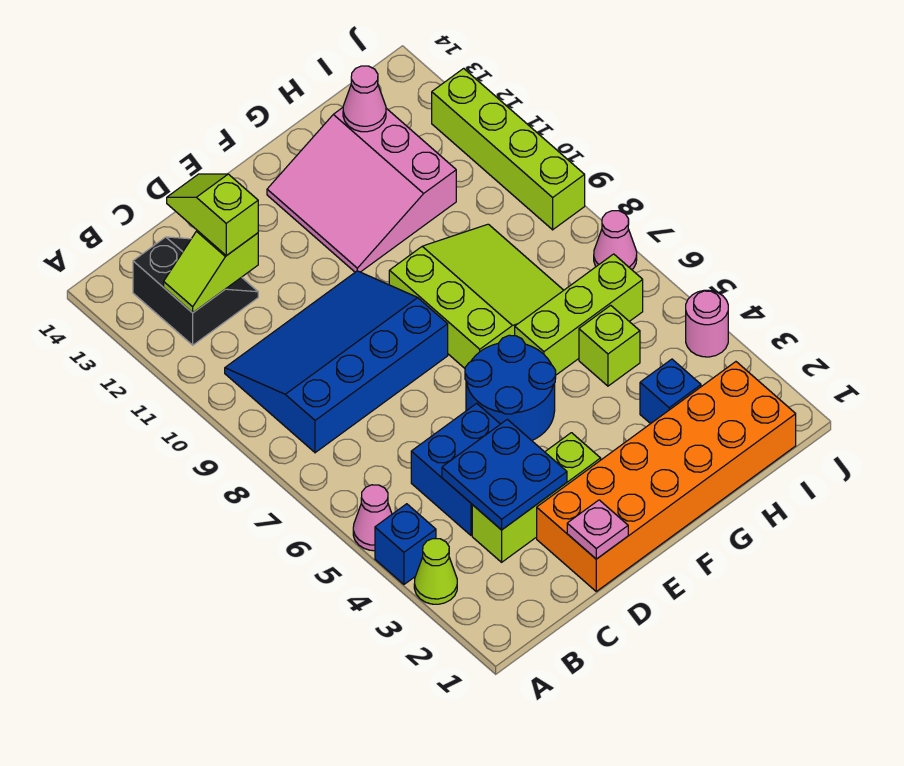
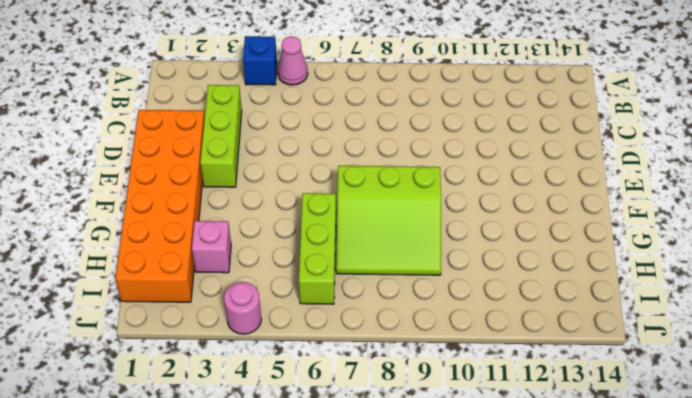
pink brick H3 level 1 -> blue brick H3 level 1
none -> lime cone A3 level 1
none -> blue slope B8:E10 level 1 top 8
none -> black slope B12:C13 level 1 top B

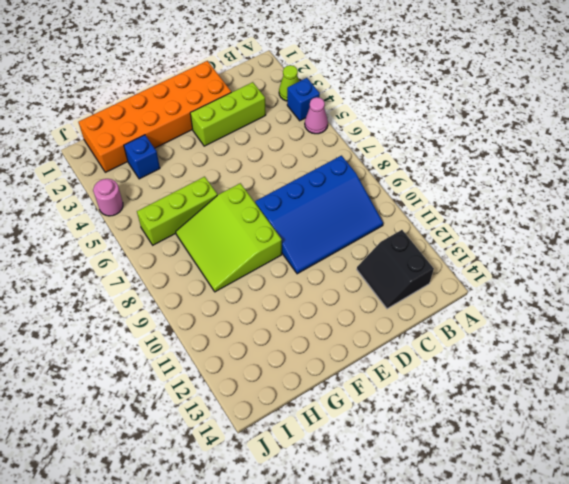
none -> blue brick C4:D5 level 1
none -> blue round brick E5:F6 level 1
none -> pink slope F11:H13 level 1 top H

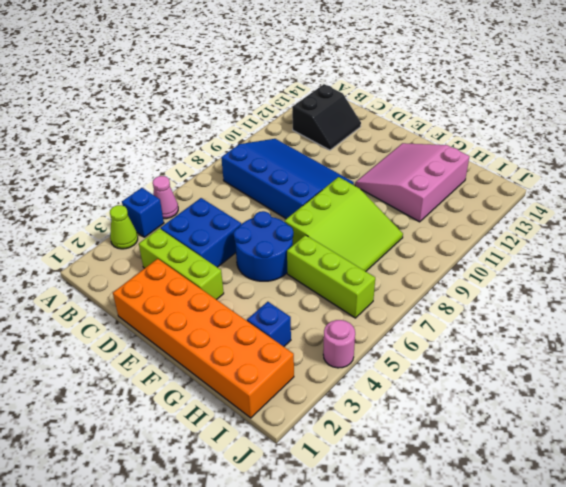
none -> lime brick H5 level 1
none -> pink cone J7 level 1
none -> lime brick J9:J12 level 1

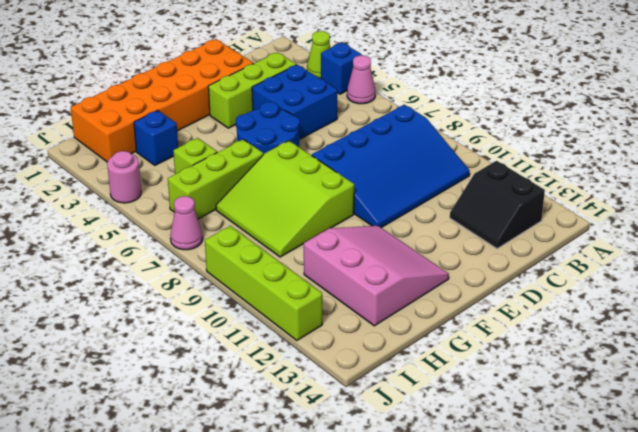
none -> lime slope B12:C12 level 2 top C
none -> blue plate C3:D4 level 2
none -> pink plate D1 level 2

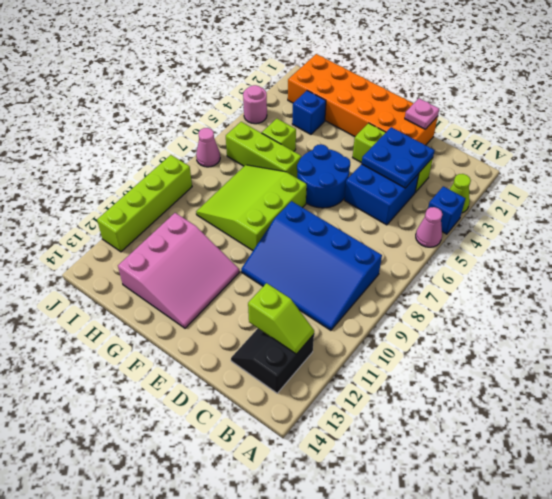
none -> pink cone H13 level 2
none -> lime slope C12:C13 level 3 top 12

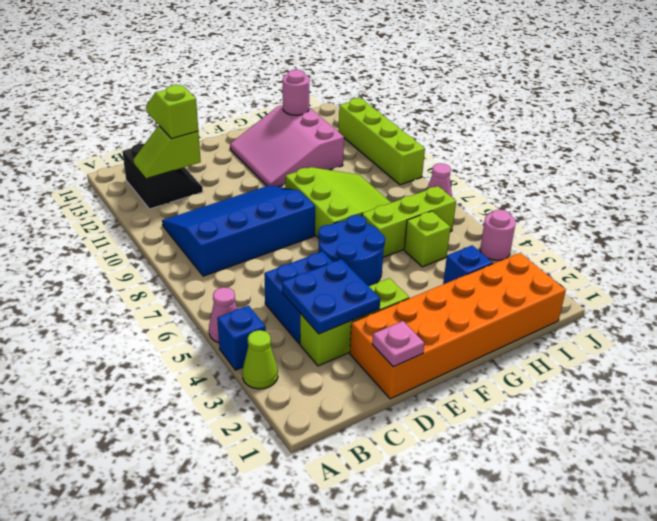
pink round brick H13 level 2 -> pink cone H13 level 2

